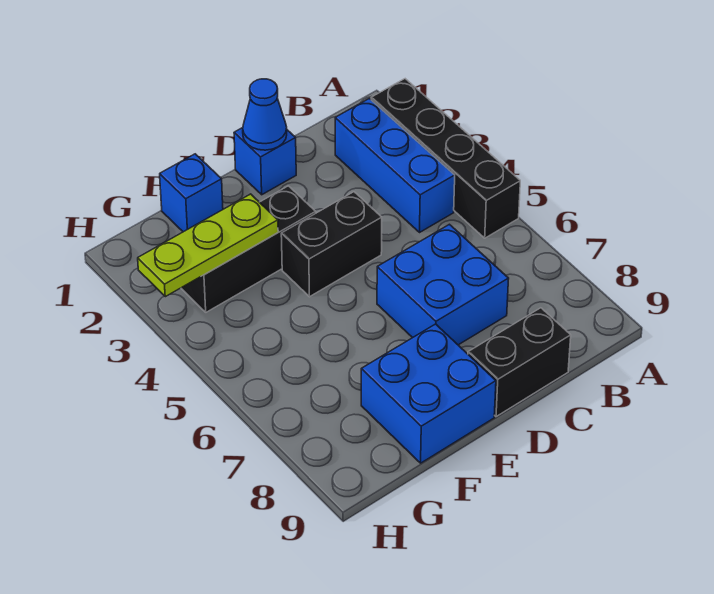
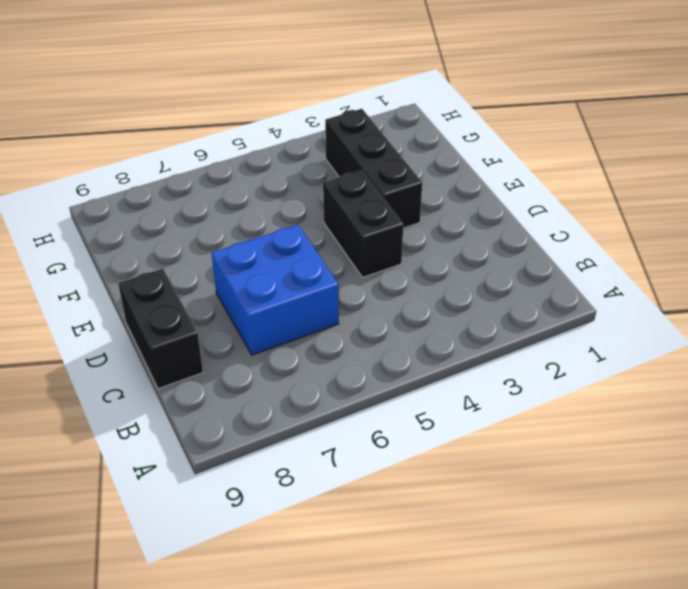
none -> black brick A2:A5 level 1
none -> blue brick B2:B4 level 1

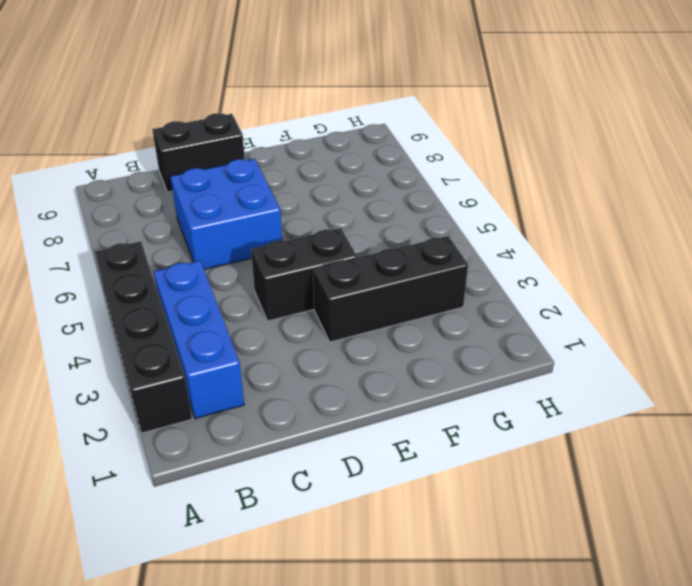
none -> blue brick D1 level 1
none -> blue brick E8:F9 level 1

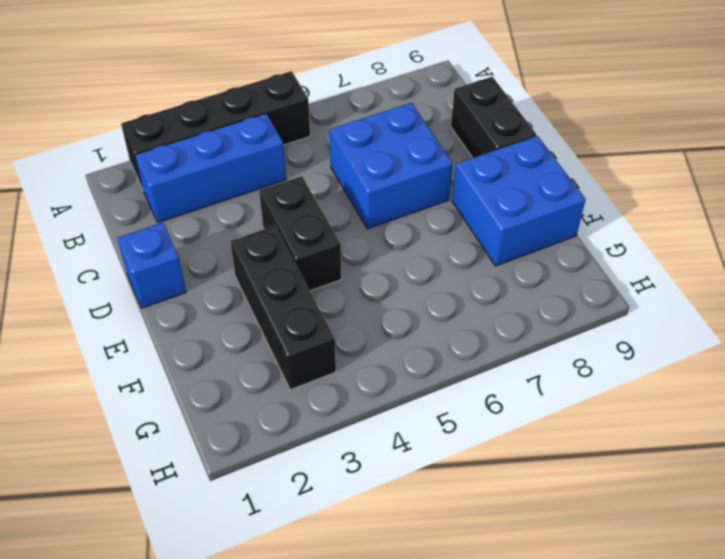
none -> blue brick F1 level 1
none -> blue cone D1 level 2

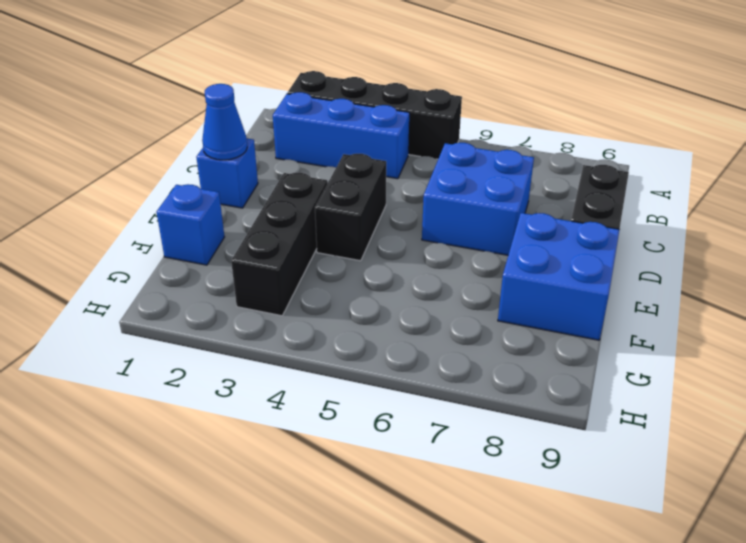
none -> lime plate F3:H3 level 2

